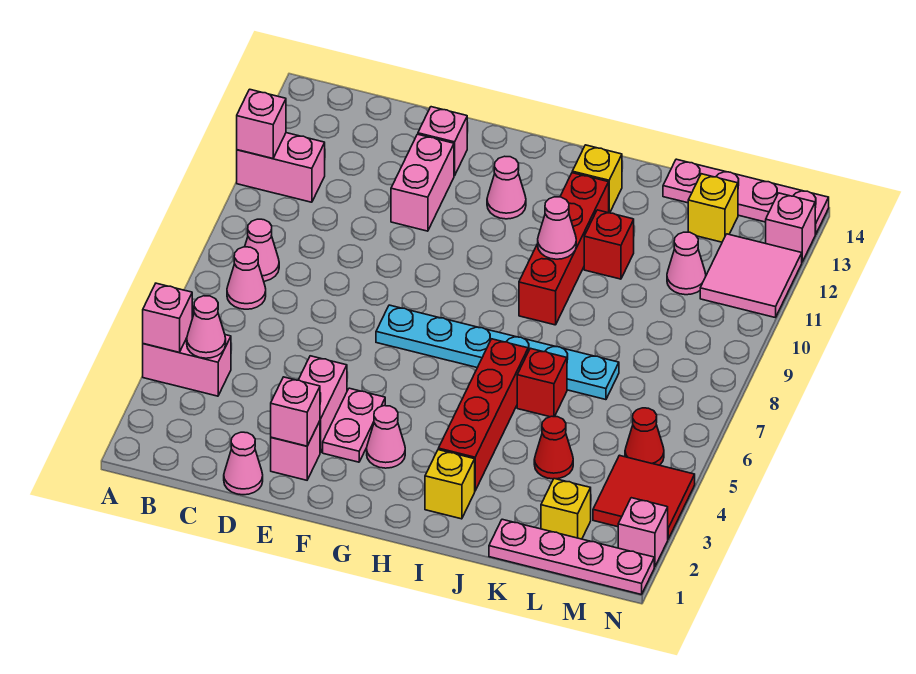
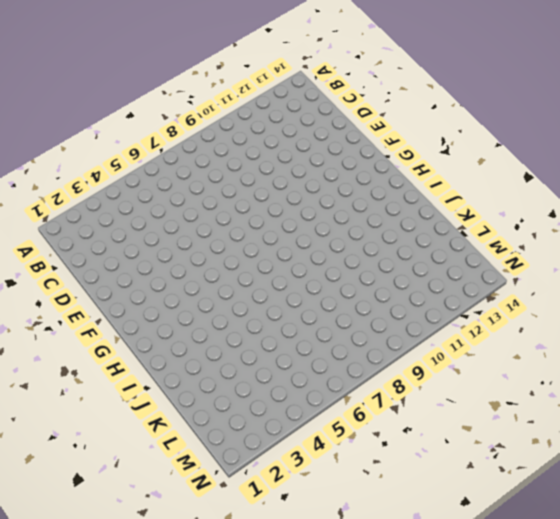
none -> pink brick A4:B4 level 1
none -> pink brick A11:B11 level 1
none -> pink cone B7 level 1
none -> pink cone B8 level 1

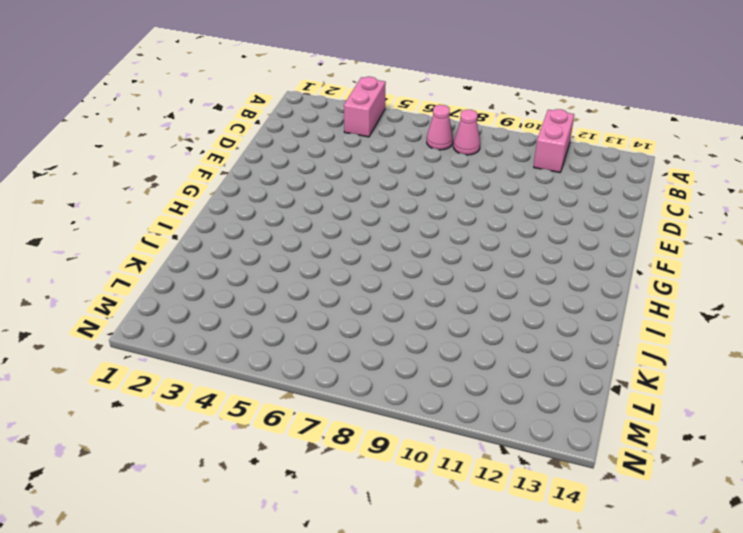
none -> pink cone D1 level 1
none -> pink brick E2 level 1
none -> pink brick E3:E4 level 1
none -> pink brick E11:E12 level 1

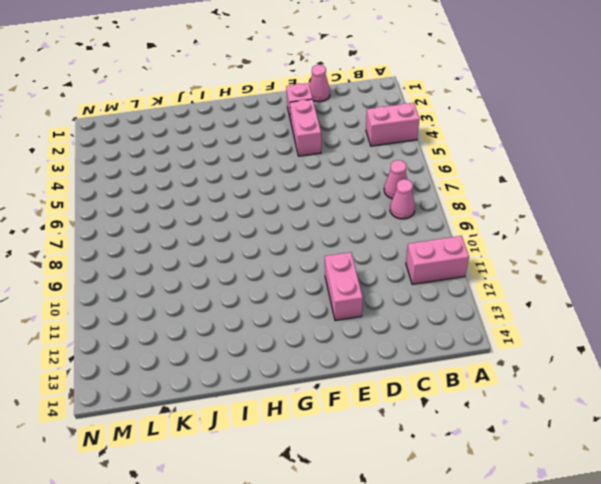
none -> pink brick E13 level 1
none -> pink plate F3:F4 level 1
none -> cyan plate F7:K7 level 1
none -> pink cone G3 level 1

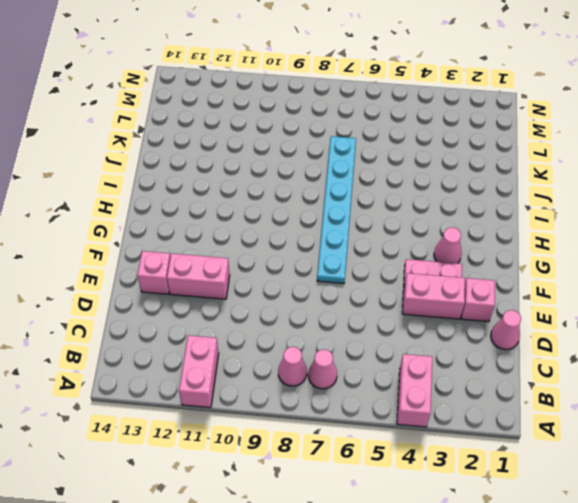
none -> pink cone G12 level 1
none -> yellow brick I2 level 1
none -> red brick I3:I6 level 1
none -> red brick I9:I12 level 1

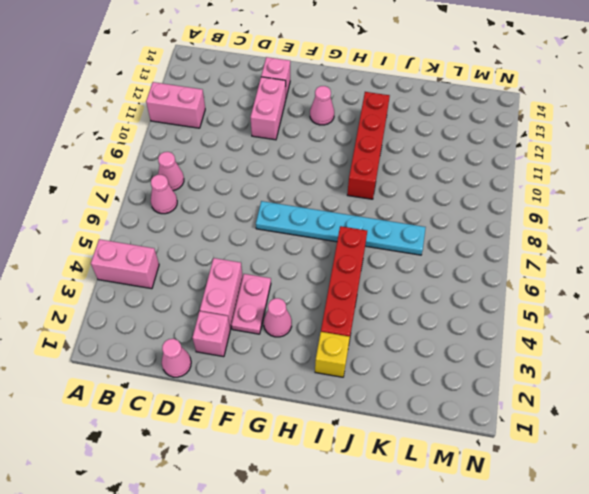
none -> yellow brick I13 level 1
none -> red brick J6 level 1
none -> red brick J11 level 1
none -> pink plate K1:N1 level 1

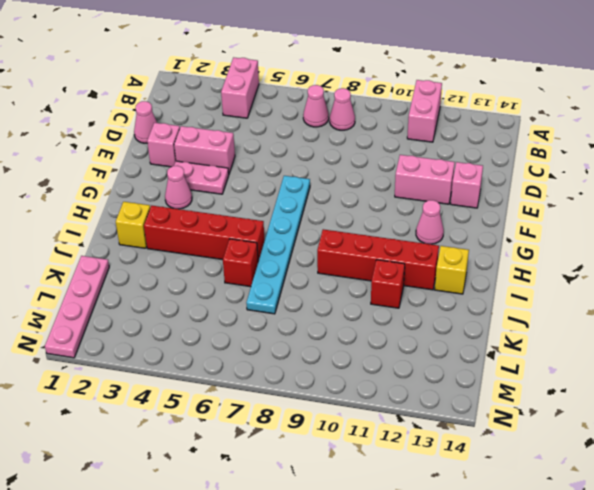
none -> red cone K4 level 1
none -> pink plate K14:N14 level 1
none -> yellow brick L2 level 1
none -> pink cone L11 level 1

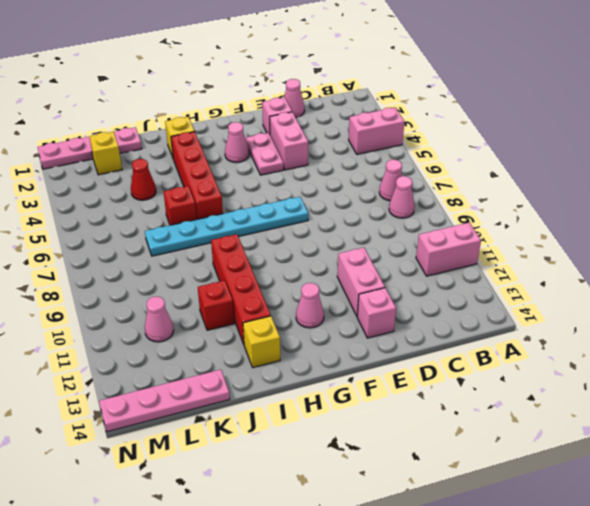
none -> yellow brick L13 level 1
none -> red tile M3:N4 level 1
none -> red cone M5 level 1
none -> pink tile M11:N12 level 1

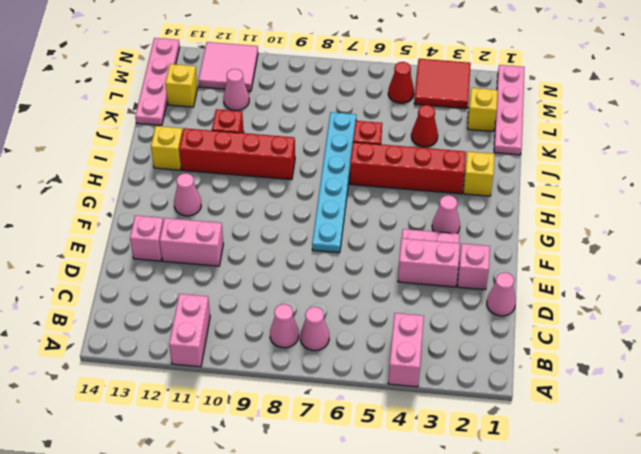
none -> pink brick N2 level 1
none -> pink brick N13 level 1
none -> pink brick A4 level 2
none -> pink brick A11 level 2

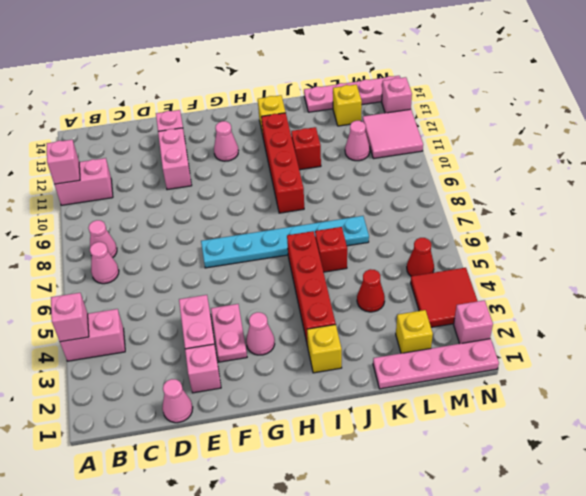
none -> pink cone B4 level 2
none -> pink brick E2 level 2
none -> pink cone I10 level 2

